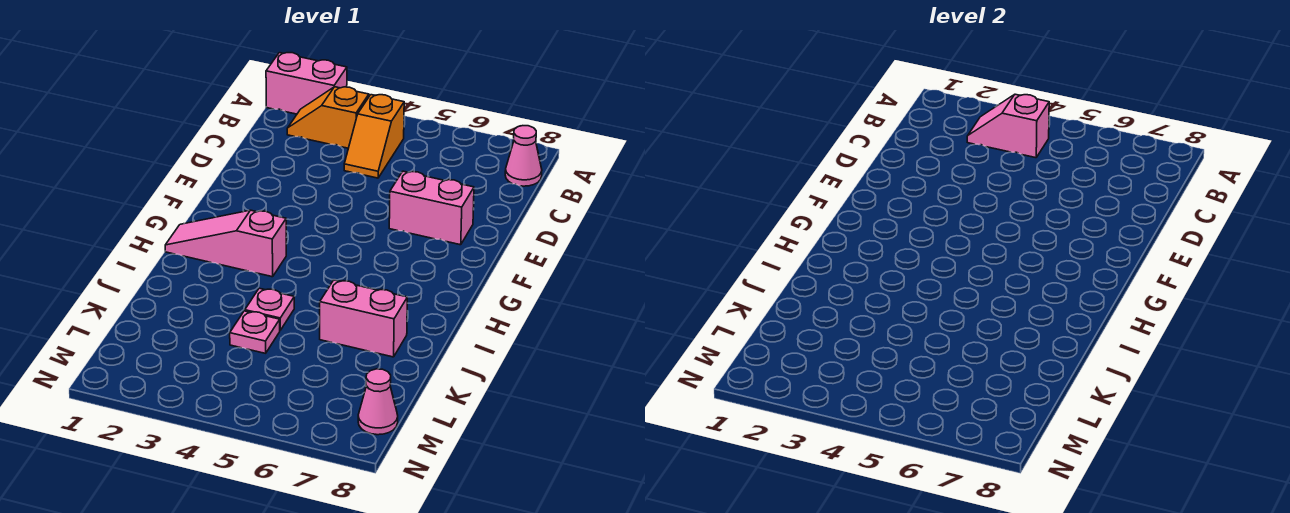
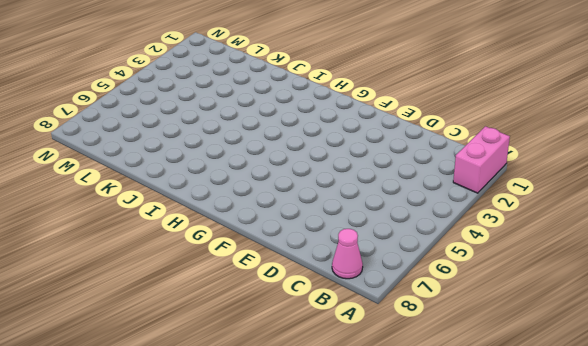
none -> orange slope B2:B3 level 1 top 3
none -> orange slope B4:C4 level 1 top B

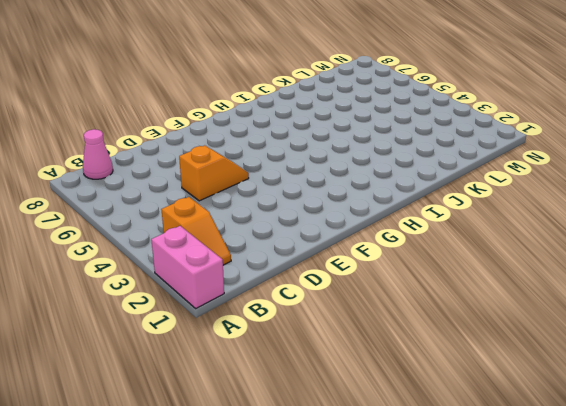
orange slope D5:E5 level 1 top D -> orange slope B4:C4 level 1 top B
none -> pink brick E6:E7 level 1
none -> pink slope H1:H3 level 1 top 3

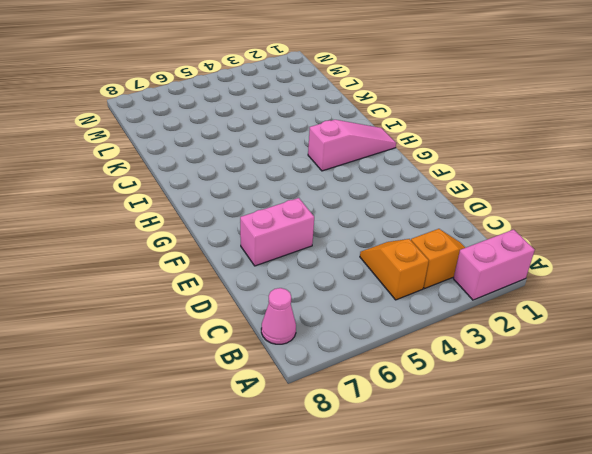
none -> pink plate J4 level 1
none -> pink brick J6:J7 level 1

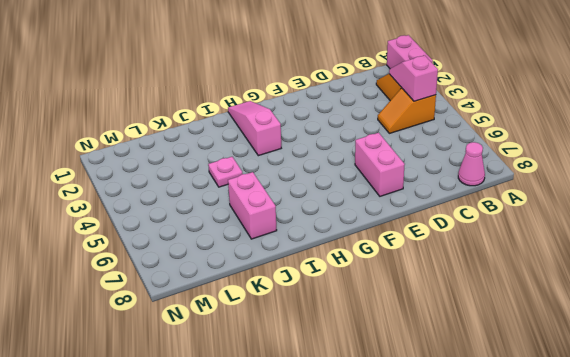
none -> pink plate K4 level 1
none -> pink cone M8 level 1

